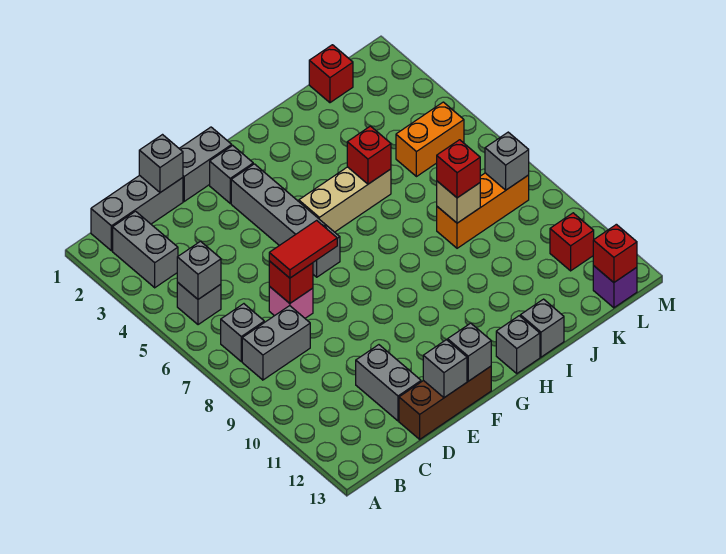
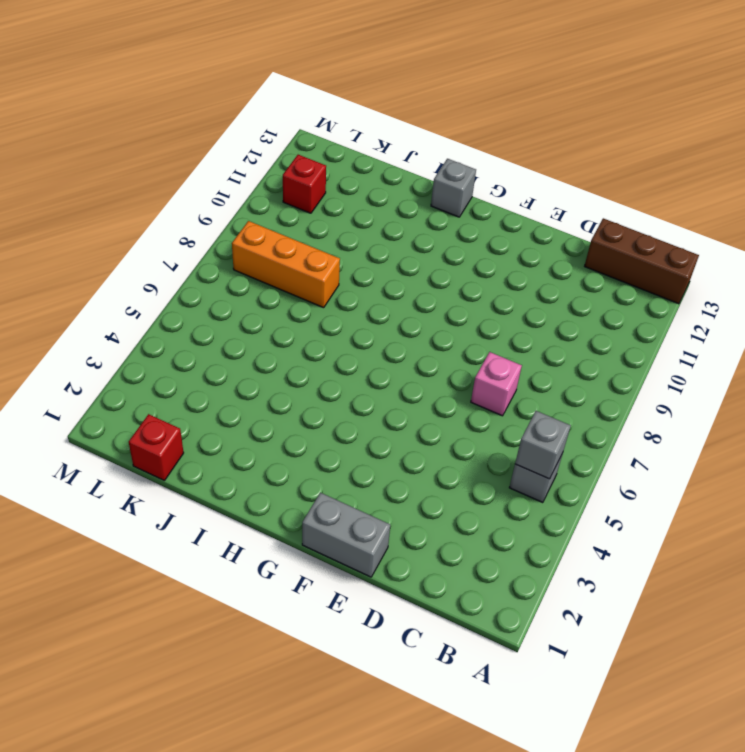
brown brick A13:C13 level 1 -> brown brick D13:F13 level 1
none -> grey brick B1:D1 level 1
none -> grey brick B2:B3 level 1
none -> grey brick B7 level 1
none -> grey brick B8:C8 level 1

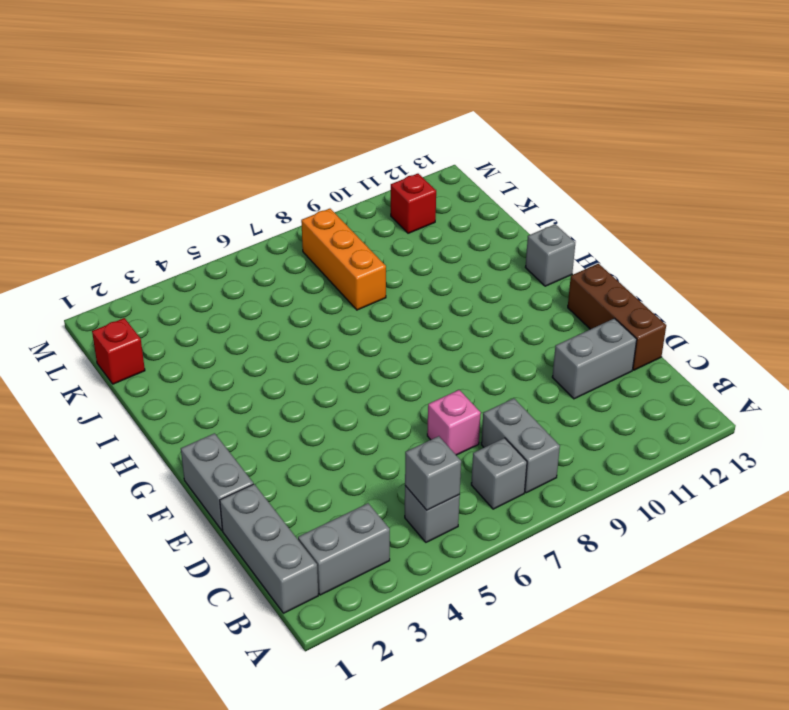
none -> grey brick F2 level 1
none -> grey brick F3:F6 level 1
none -> tan brick G5:I5 level 1
none -> grey brick I13 level 1

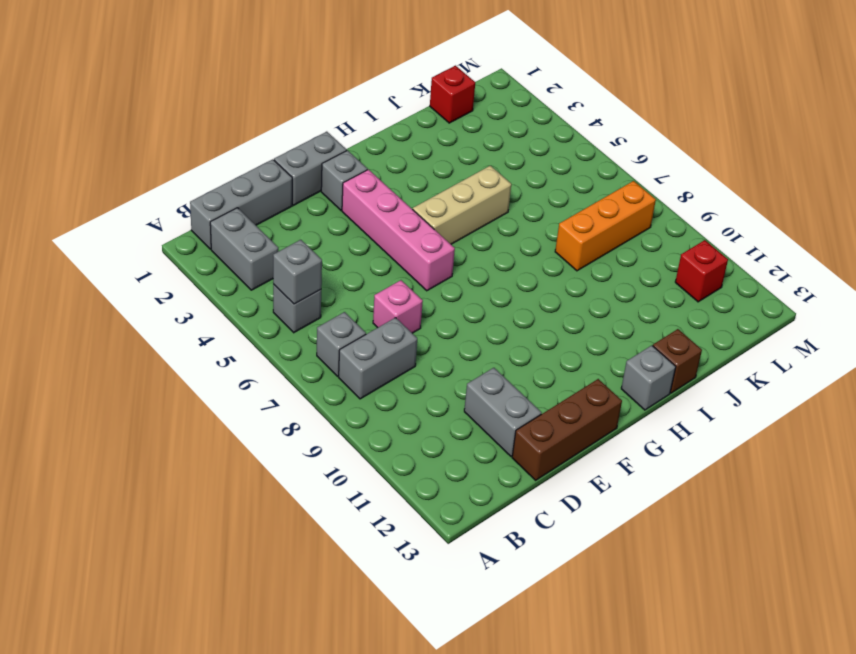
pink brick F3:F6 level 1 -> grey brick F3:F6 level 1
brown brick I13 level 1 -> grey brick I13 level 1
none -> orange brick K5:L5 level 1
none -> purple brick L13 level 1
none -> grey brick D1 level 2
none -> red brick D7 level 2

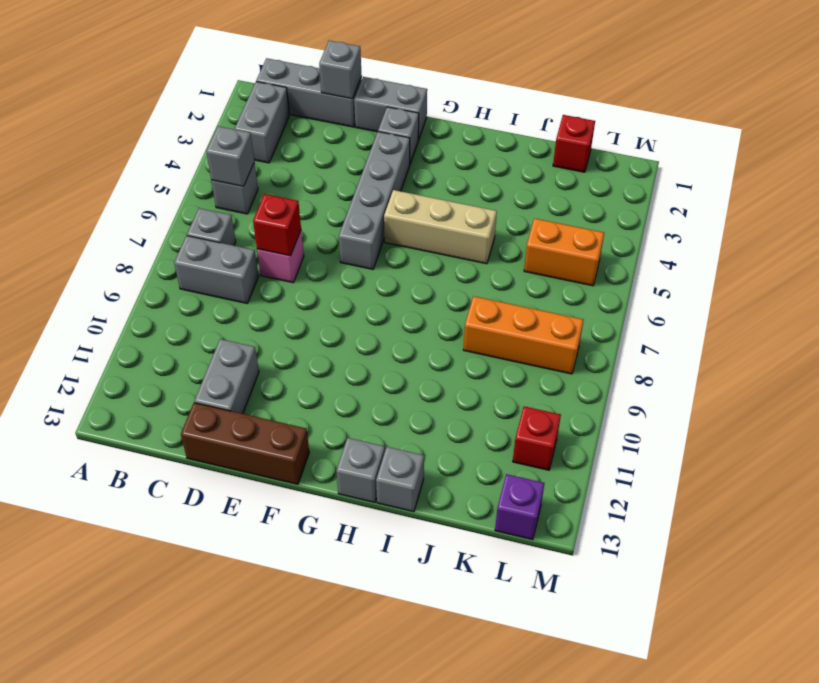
none -> grey brick E13 level 2
none -> grey brick F13 level 2
none -> red brick I5 level 2
none -> tan brick J8 level 2

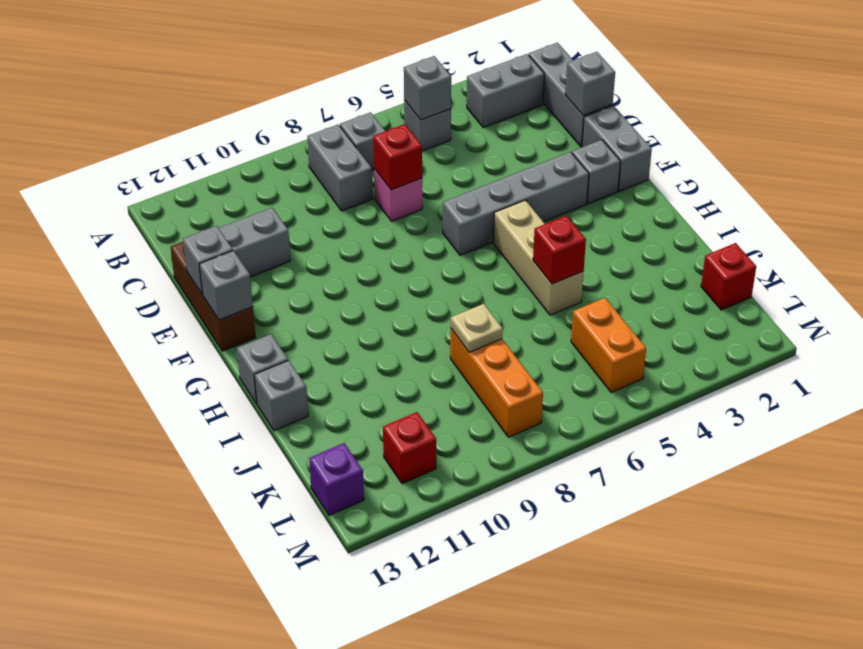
tan plate J8 level 2 -> tan brick J8 level 2
none -> grey brick L8 level 2
none -> red brick L13 level 2
none -> red tile D7:E7 level 3
none -> red brick J8 level 3

